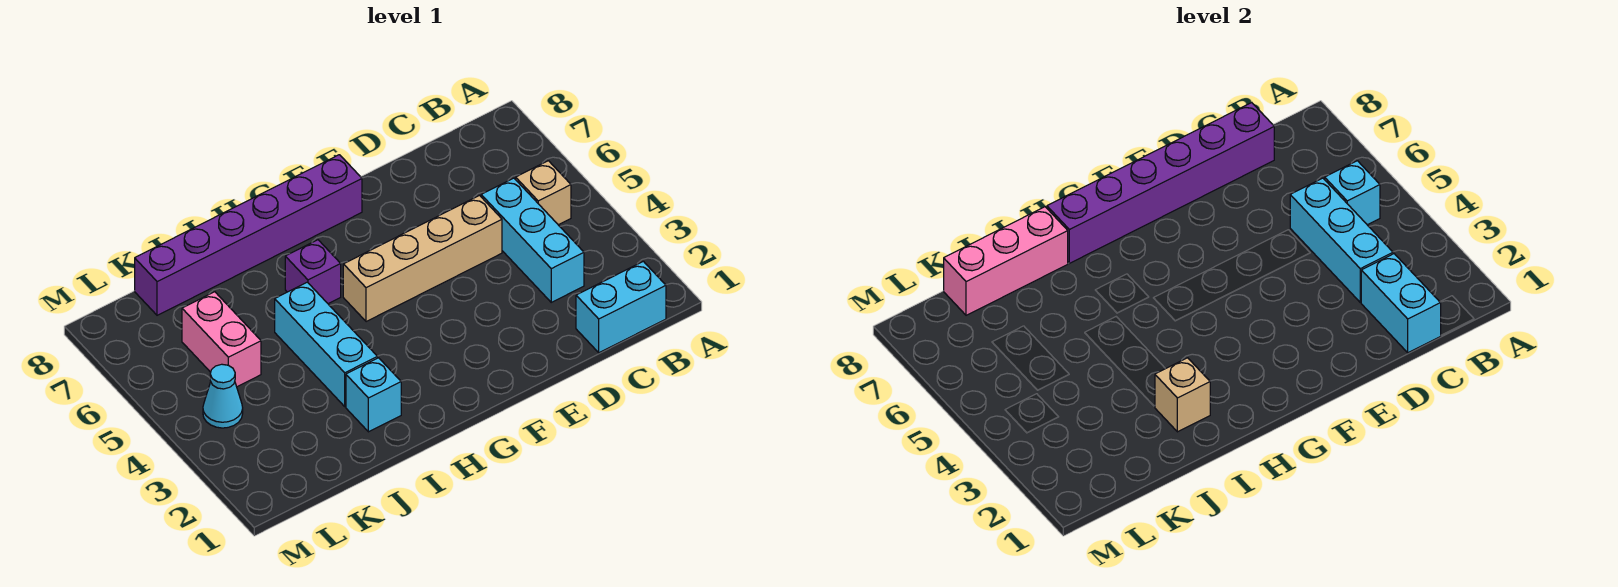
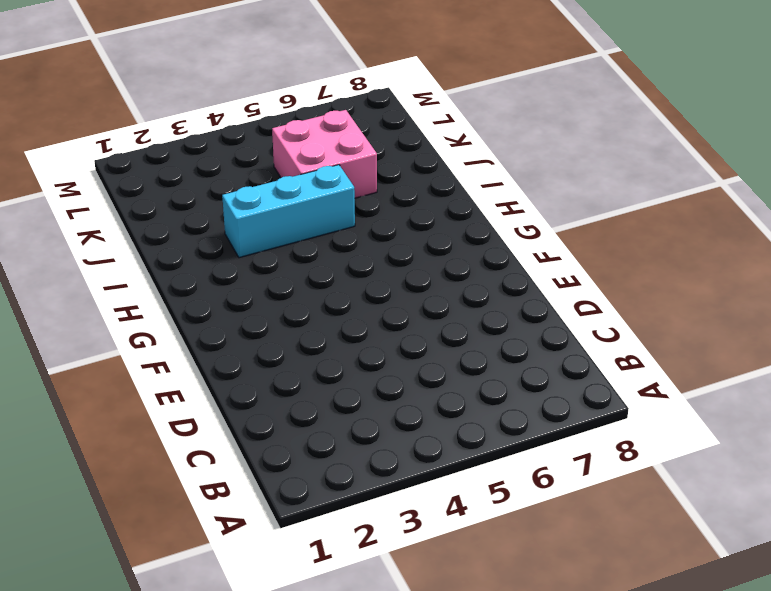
pink brick J5:K6 level 1 -> pink brick K5:K6 level 1
none -> cyan brick B1:C1 level 1
none -> tan brick B5 level 1
none -> cyan brick C3:C5 level 1

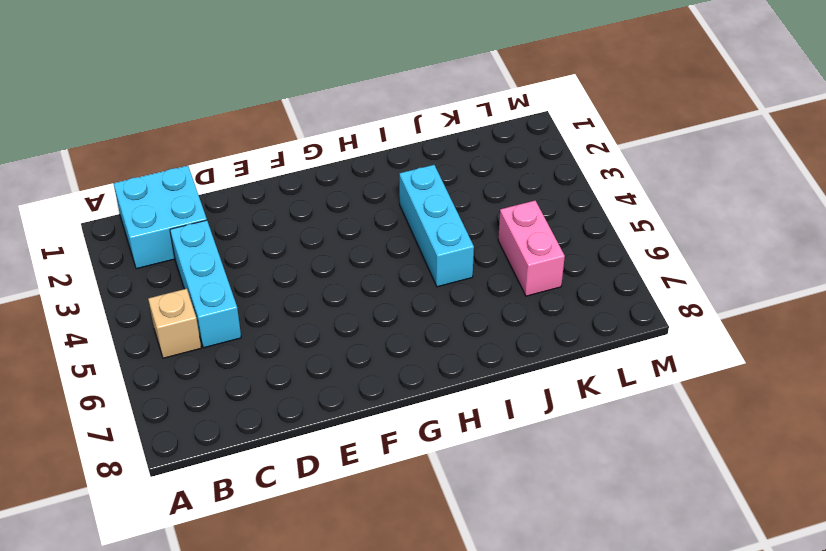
cyan brick B1:C2 level 1 -> cyan brick B1:C1 level 1
none -> tan brick D5:G5 level 1
none -> purple brick F8:K8 level 1
none -> purple brick H6 level 1

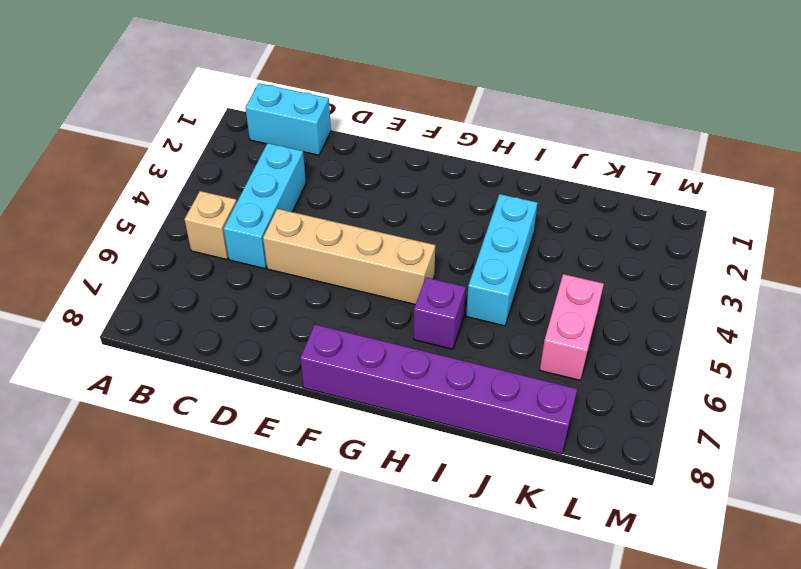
none -> cyan brick I2 level 1
none -> cyan cone L4 level 1
none -> cyan brick B5 level 2

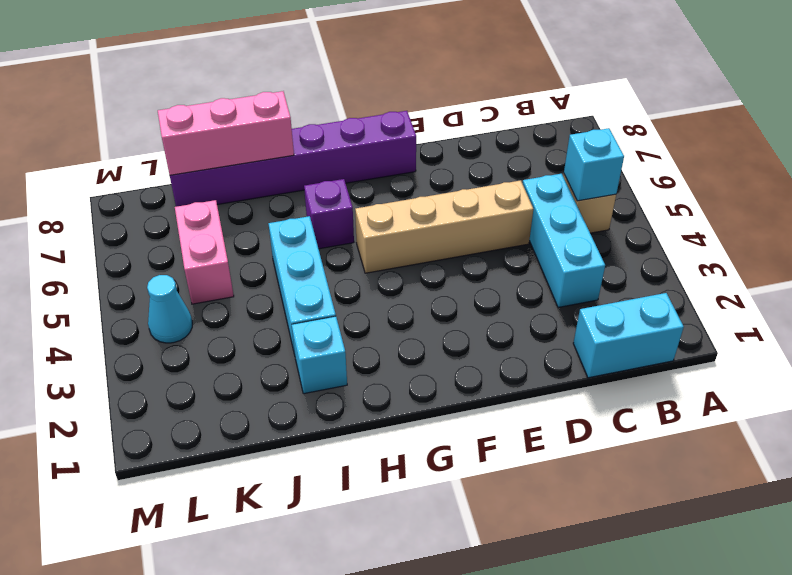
none -> cyan brick C1:C2 level 2
none -> cyan brick C3:C5 level 2
none -> purple brick C8:H8 level 2

